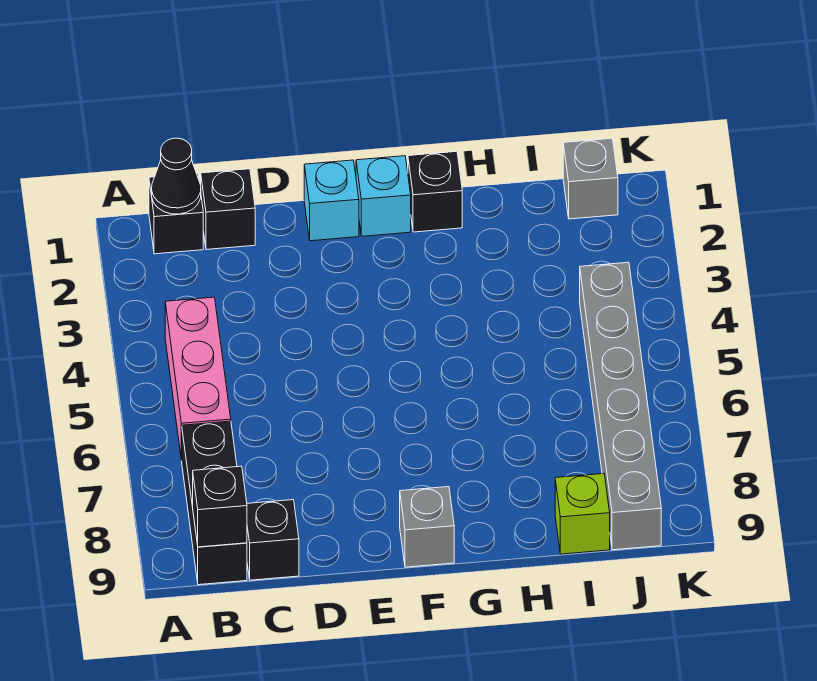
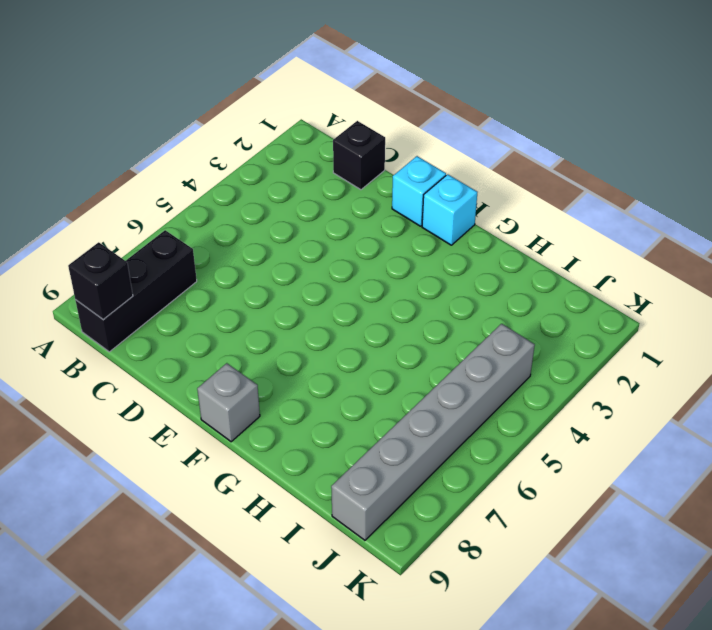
none -> black brick B1 level 1
none -> pink brick B4:B6 level 1
none -> black brick C9 level 1

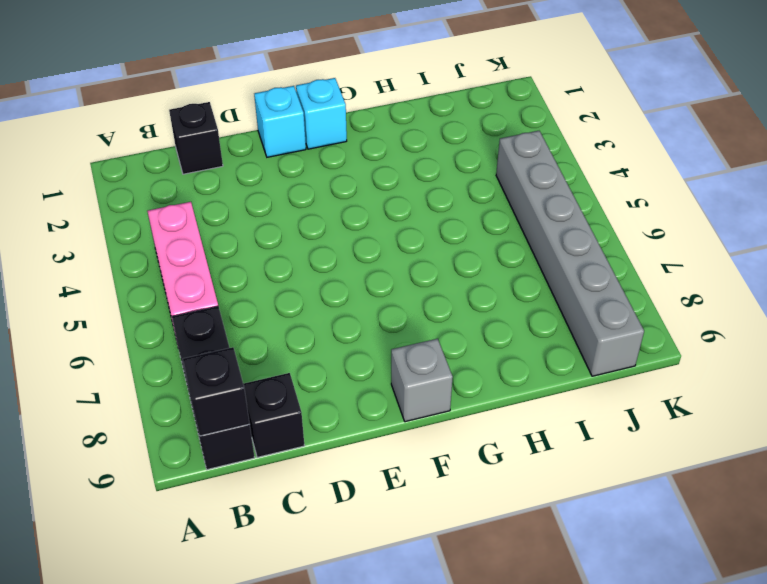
none -> black brick B1 level 1
none -> black brick G1 level 1
none -> lime brick I9 level 1

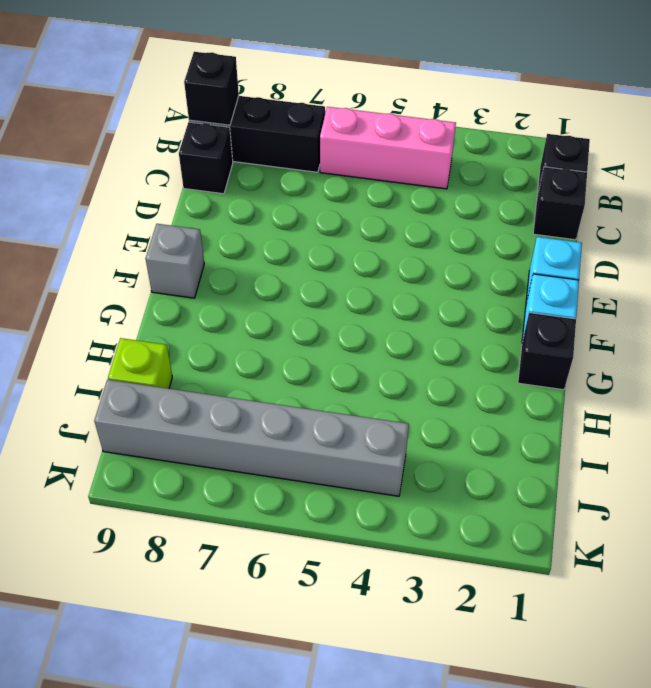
none -> grey brick J1 level 1
none -> black cone B1 level 2

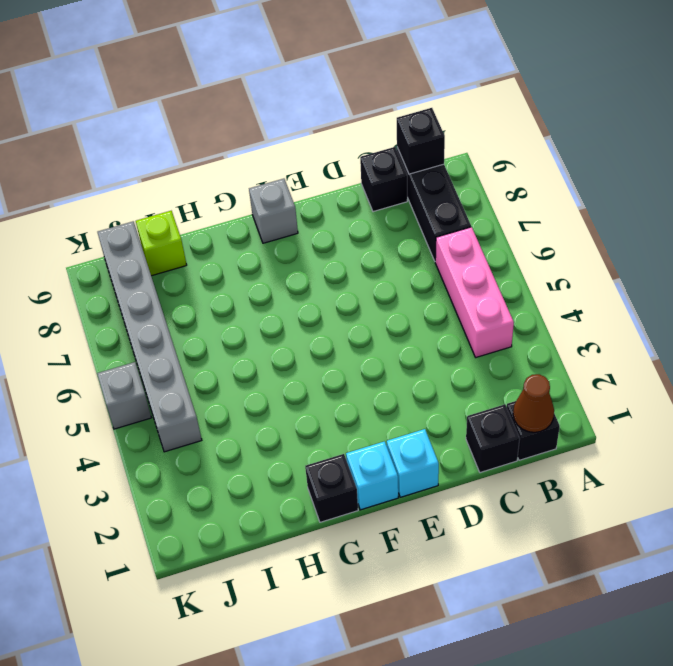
brown cone B1 level 2 -> black cone B1 level 2
grey brick K5 level 1 -> grey brick J1 level 1

